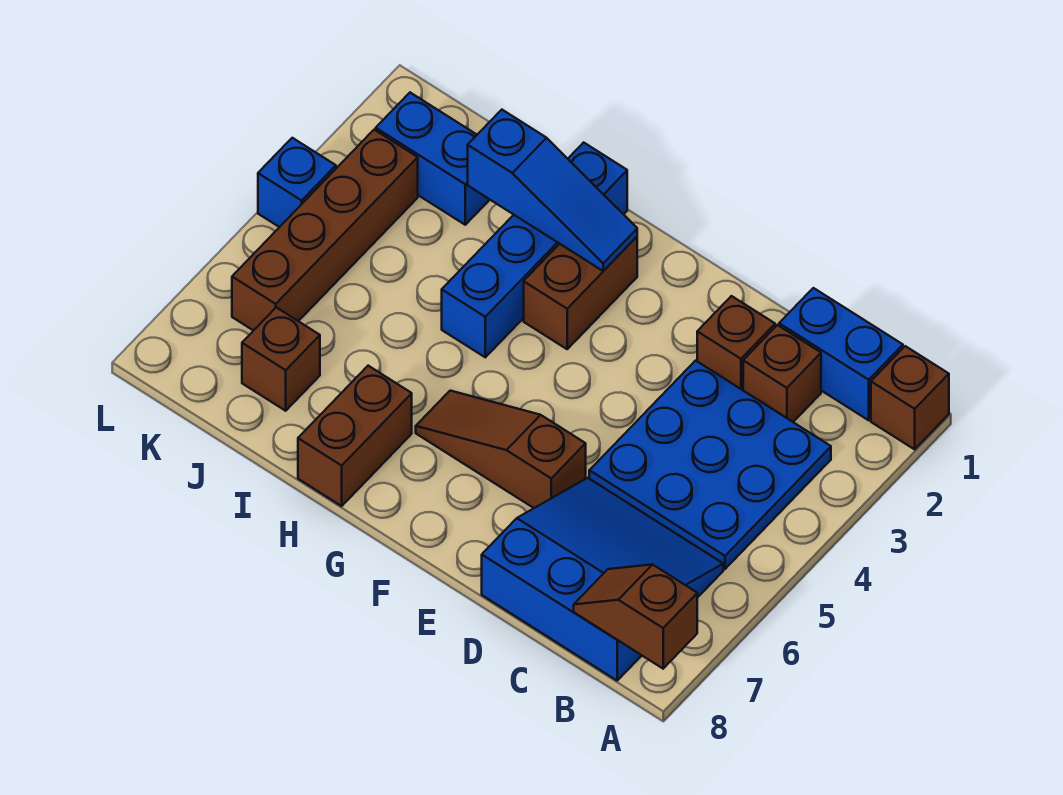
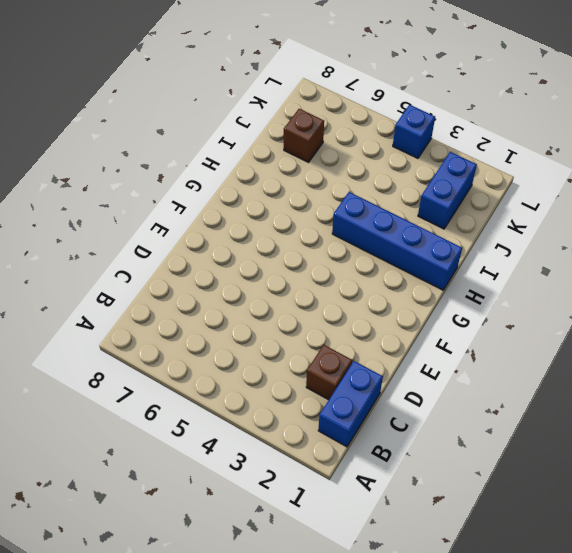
none -> brown brick A1 level 1
none -> blue plate B3:D5 level 1
none -> blue slope B6:D8 level 1 top 8

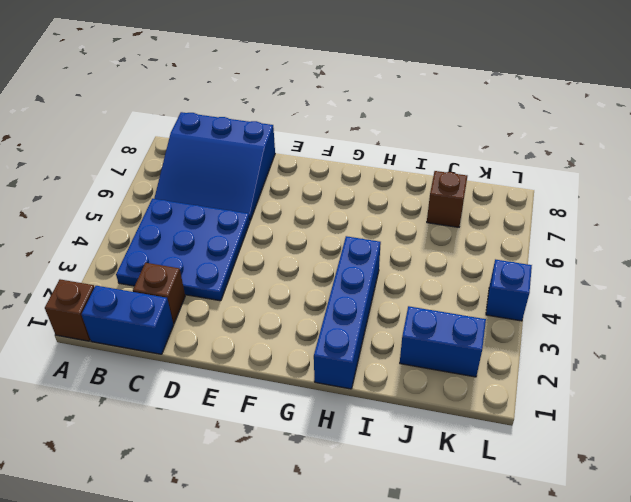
none -> brown brick D2 level 1
none -> brown slope E6:G6 level 1 top E
none -> brown brick G2:G3 level 1

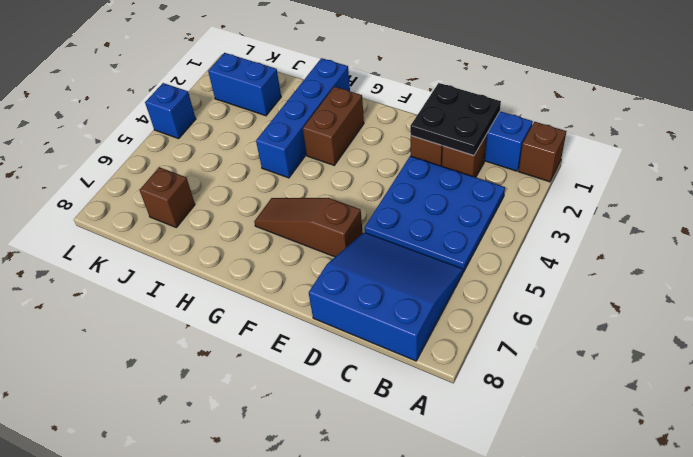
black plate C1:D2 level 2 -> none
none -> brown brick H7:H8 level 1
none -> brown brick K3:K6 level 1
none -> brown slope A8:B8 level 2 top A

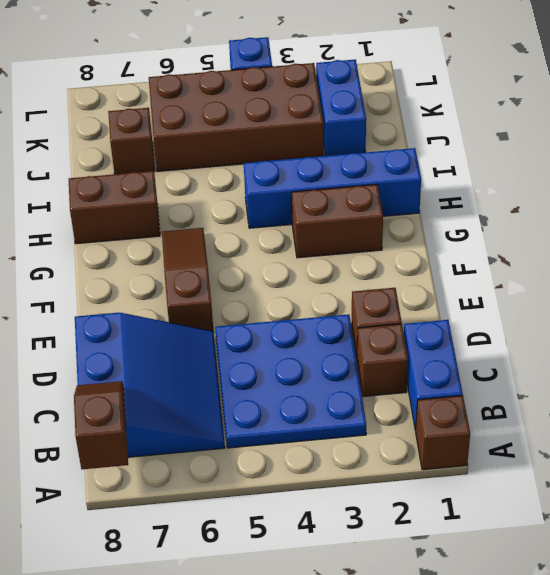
brown brick J3:K6 level 1 -> brown brick K3:K6 level 1
none -> blue slope G2:I2 level 2 top I

